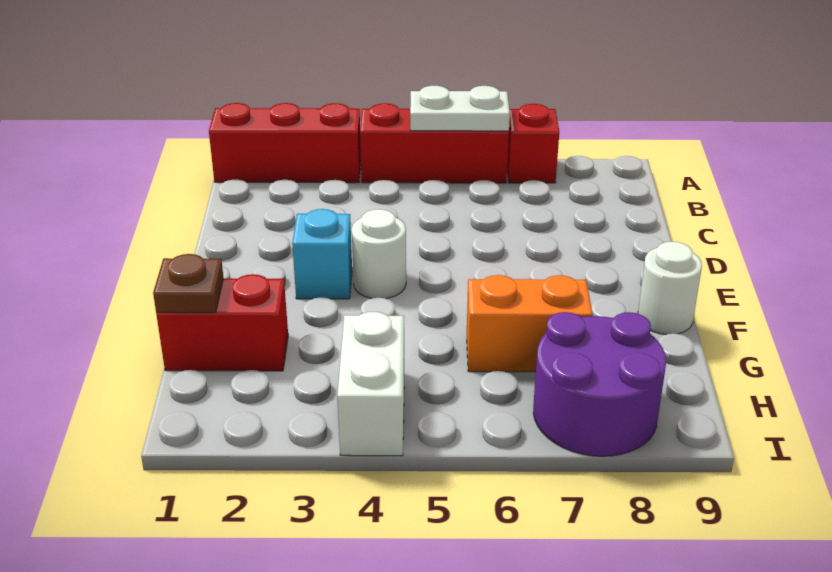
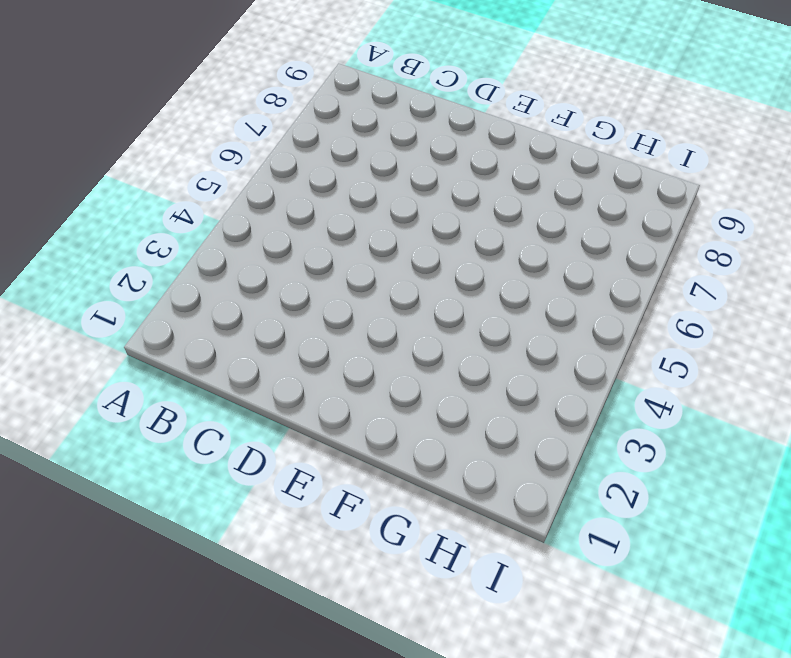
none -> red brick A1:A3 level 1
none -> red brick A4:A6 level 1
none -> red brick A7 level 1

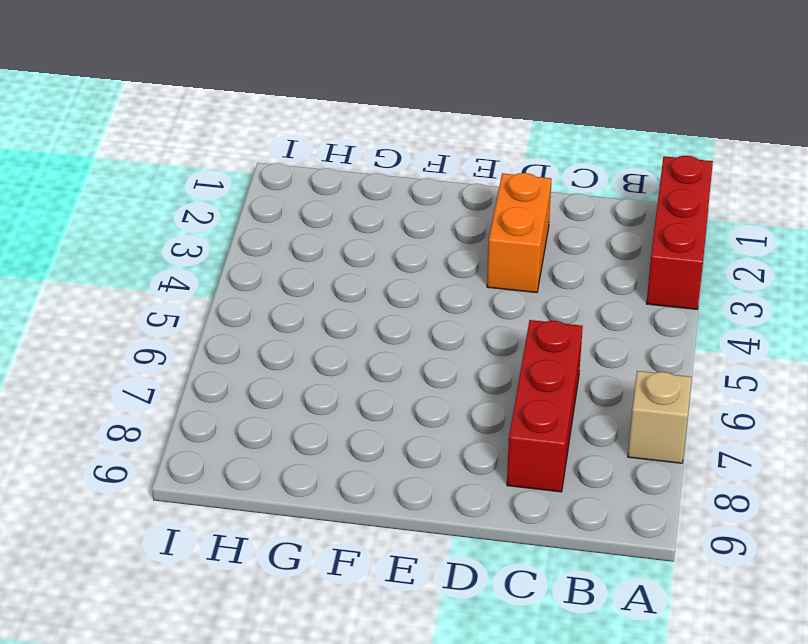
tan brick A7 level 1 -> red brick A7 level 1
red brick C6:C8 level 1 -> red brick A4:A6 level 1
orange brick D2:D3 level 1 -> orange brick G6:G7 level 1
none -> cyan brick E3 level 1
none -> white round brick E4 level 1
none -> white round brick F9 level 1

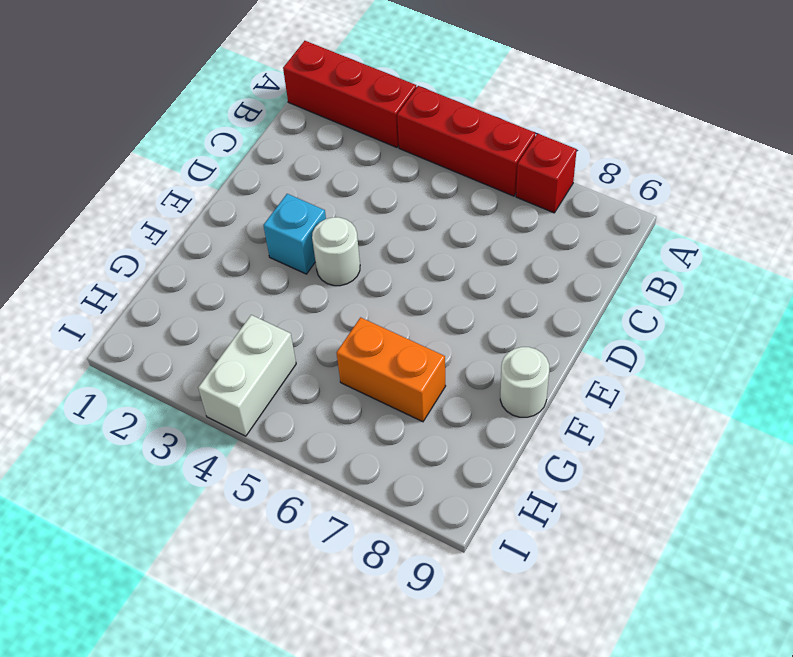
none -> red brick G1:G2 level 1
none -> purple round brick H7:I8 level 1
none -> white plate A5:A6 level 2

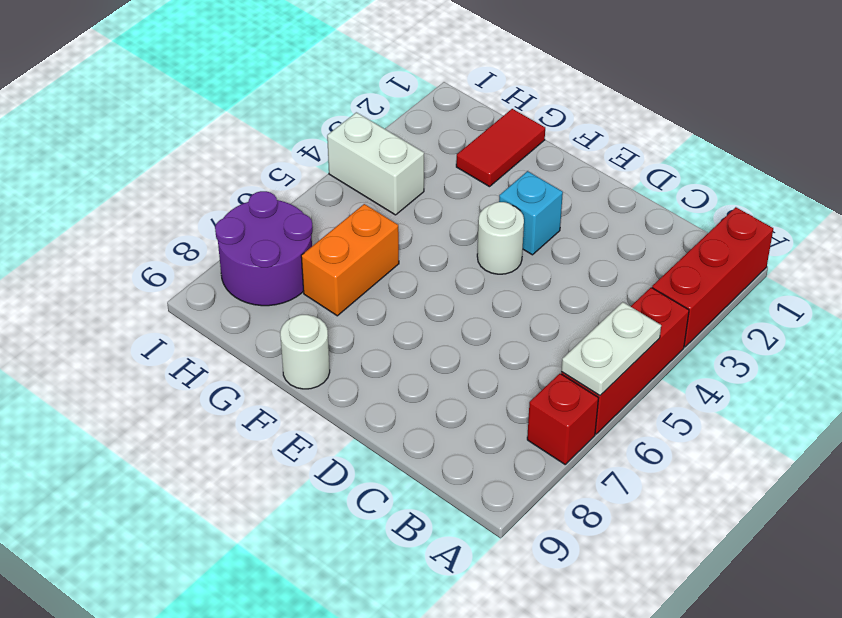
red tile G1:G2 level 1 -> red brick G1:G2 level 1
none -> brown plate G1 level 2

